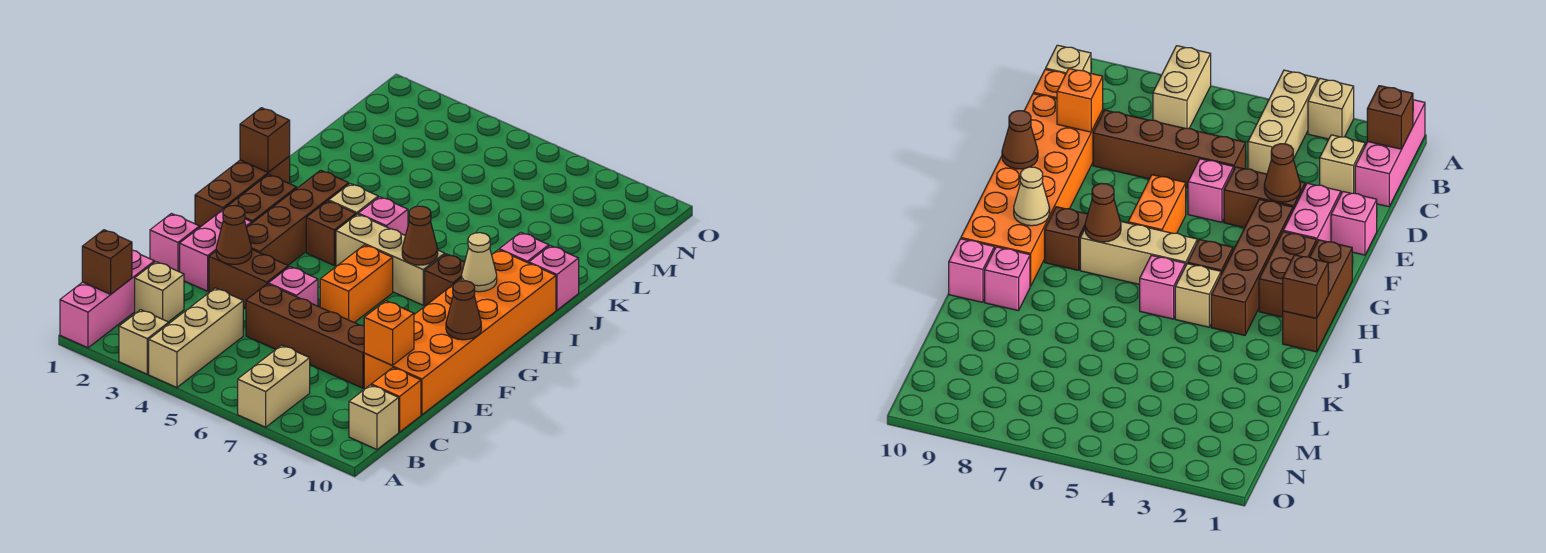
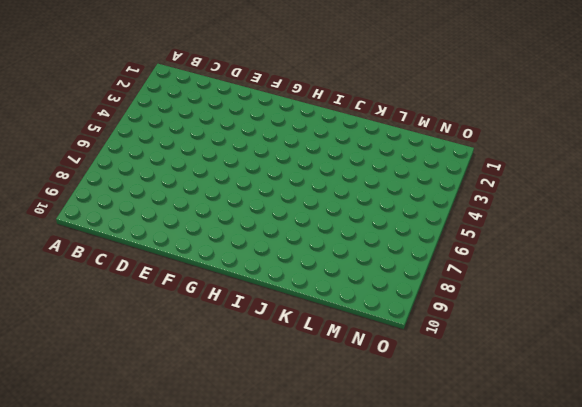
none -> pink brick A1:C1 level 1
none -> tan brick A3 level 1
none -> tan brick A4:C4 level 1
none -> tan brick A7:B7 level 1

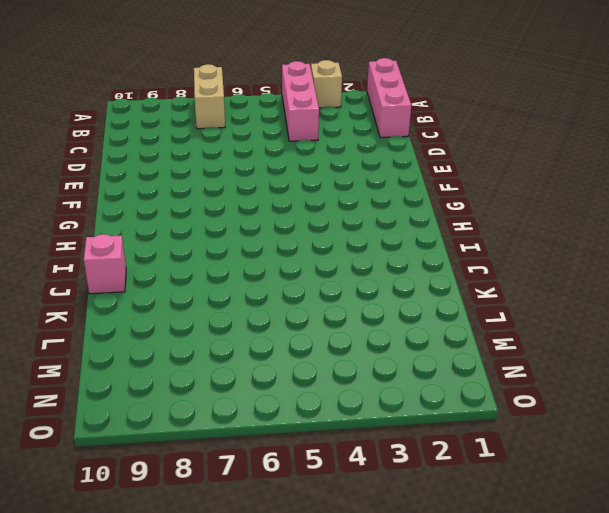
pink brick A4:C4 level 1 -> tan brick A4:C4 level 1
none -> tan brick B10 level 1
none -> tan brick C2 level 1
none -> orange brick C10 level 1
none -> brown brick D5:D8 level 1

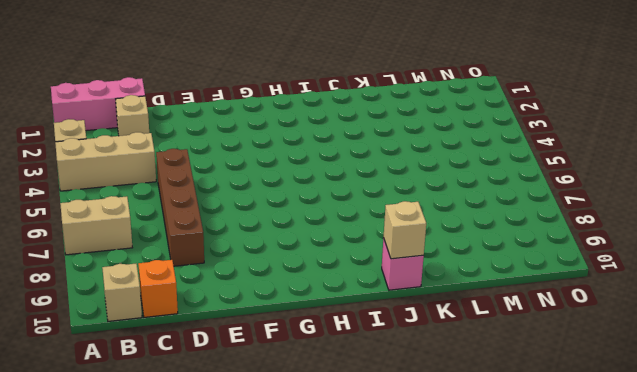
tan brick J10 level 2 -> tan brick I4 level 1
none -> orange brick D9:I10 level 1
none -> pink brick E1 level 1
none -> pink brick E2:F2 level 1
none -> brown brick E3:E4 level 1

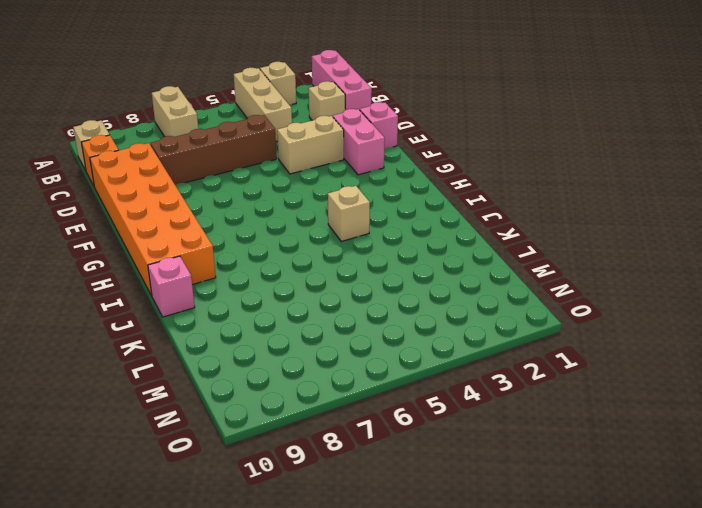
tan brick E3:E4 level 1 -> brown brick E3:E4 level 1
none -> pink brick E5 level 1
none -> brown brick F3:I3 level 1
none -> orange brick F6:G6 level 1
none -> brown brick G1:I1 level 1

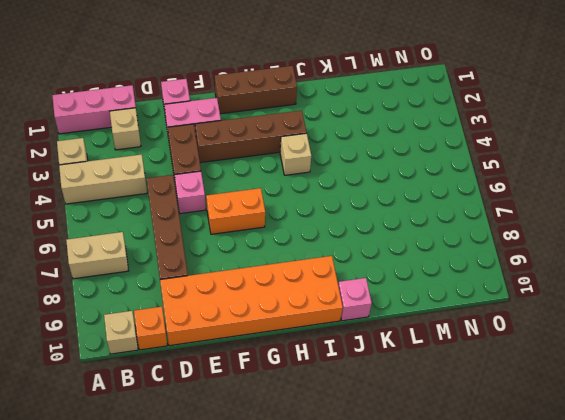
none -> brown brick G2:H2 level 1
none -> brown brick H4 level 1
none -> tan brick H5:H7 level 1
none -> brown brick H8 level 1

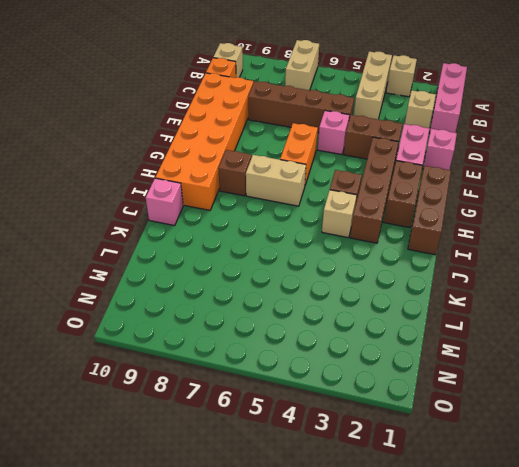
tan brick H6:H7 level 1 -> tan brick H5:H7 level 1
none -> pink brick I5 level 1
none -> pink brick J9 level 1
none -> brown brick B1 level 2
none -> orange brick D9 level 2

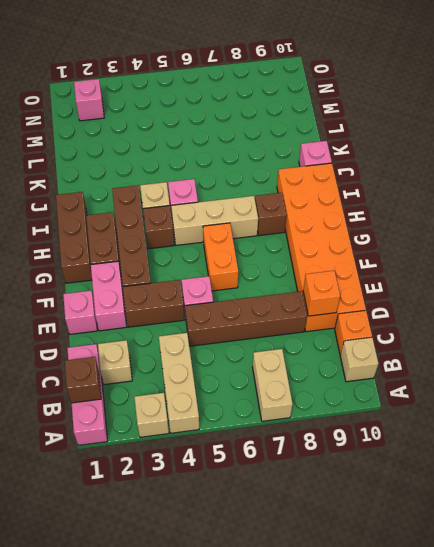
pink brick N2 level 1 -> pink brick J9 level 1
none -> brown cone E3 level 2
none -> brown cone F10 level 2
none -> brown cone H7 level 2
none -> tan cone H9 level 2

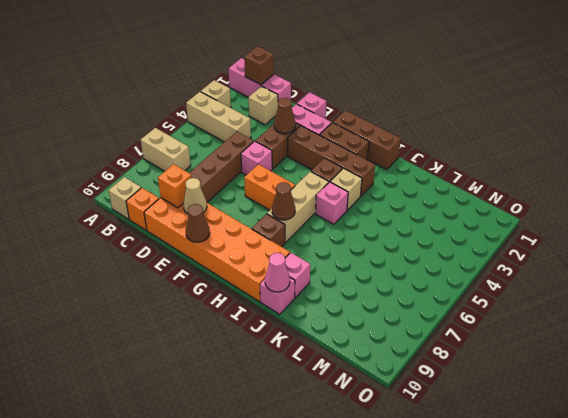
tan cone E9 level 2 -> tan cone H9 level 2
pink cone J10 level 2 -> none
none -> brown brick I1 level 2

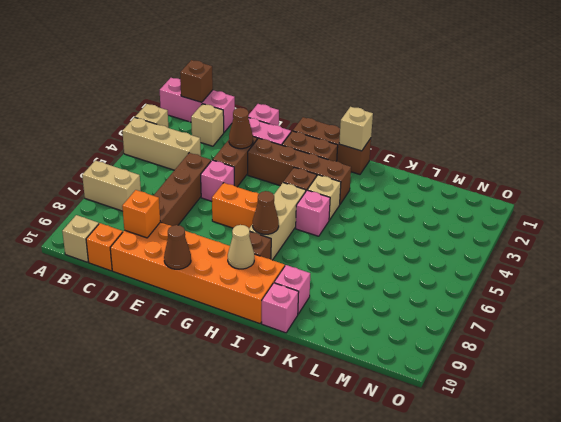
tan brick I1 level 2 -> brown brick I1 level 2

